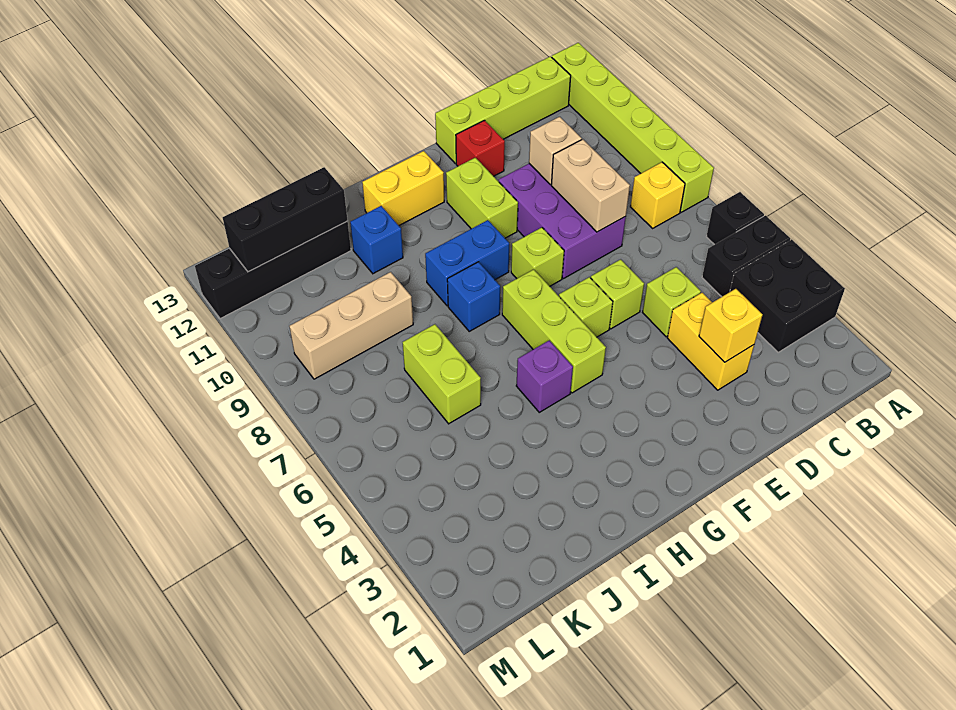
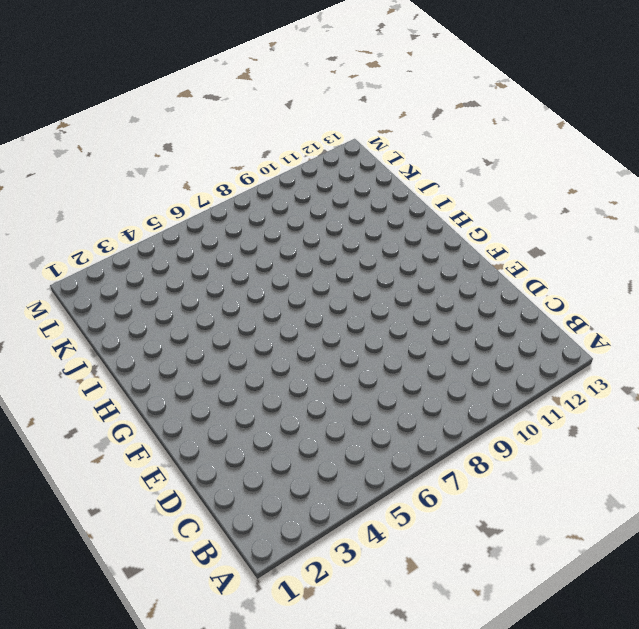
none -> black brick A3:B4 level 1
none -> black brick A5:B5 level 1
none -> black brick A6 level 1

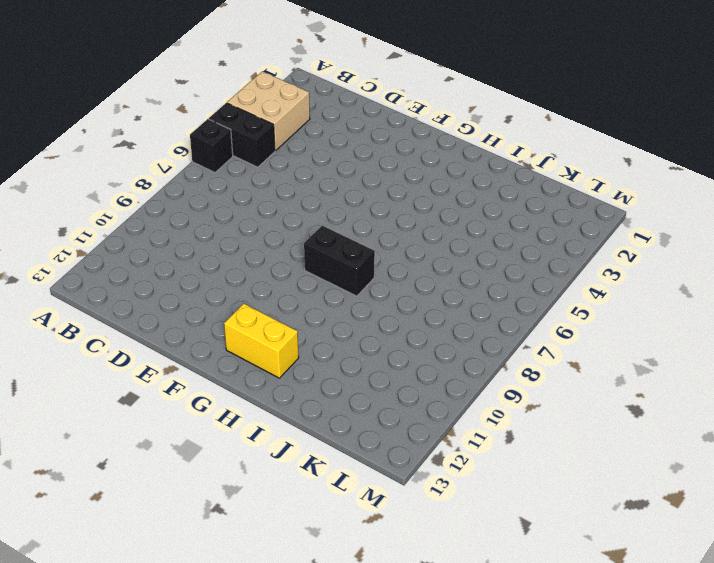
tan brick A3:B4 level 1 -> black brick A3:B4 level 1
black brick G8:H8 level 1 -> blue brick H8 level 1
none -> lime brick A8:A13 level 1
none -> yellow brick B8 level 1
none -> lime brick B13:E13 level 1

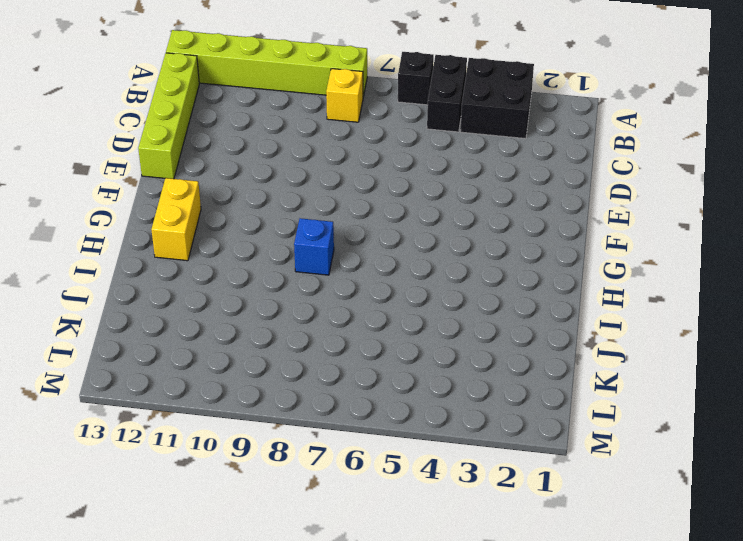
none -> yellow brick D3:D4 level 1
none -> lime brick D5 level 1
none -> purple brick D8:E10 level 1

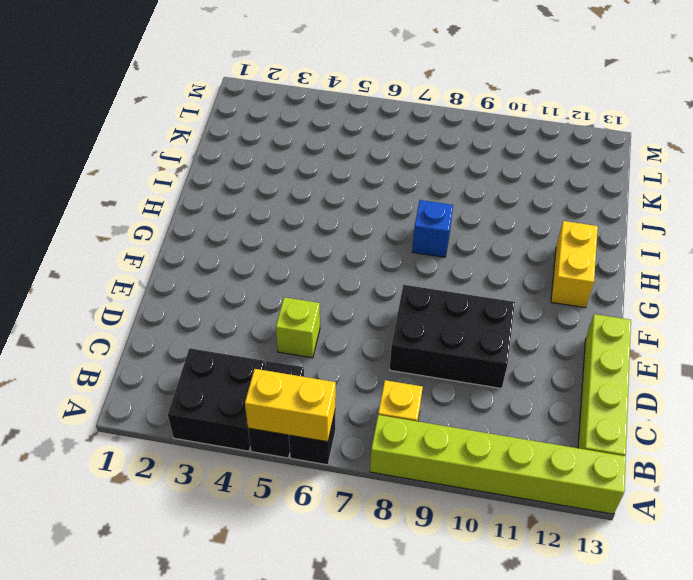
yellow brick A5:A6 level 2 -> yellow brick D3:D4 level 1
black brick D8:E10 level 1 -> purple brick D8:E10 level 1
none -> lime brick E6 level 1
none -> red brick E12 level 1
none -> lime brick F6 level 1

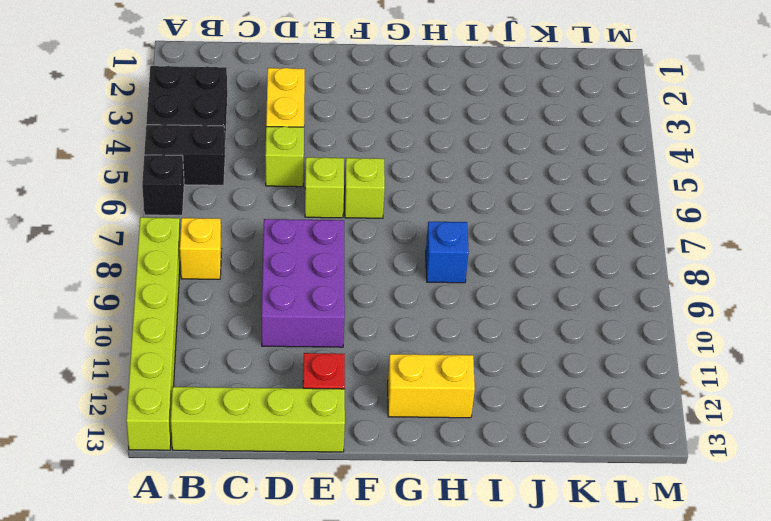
none -> lime brick F8 level 1
none -> lime brick F10:F11 level 1
none -> lime brick G5:G7 level 1

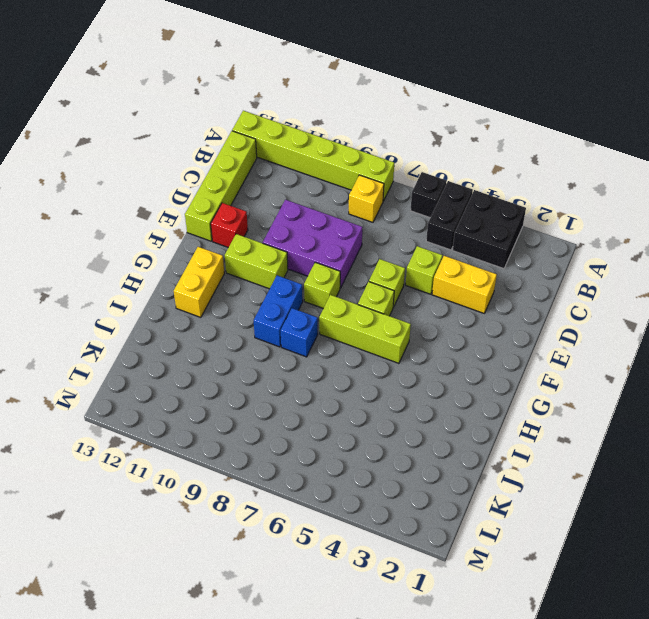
none -> purple brick H5 level 1
none -> blue brick I11 level 1
none -> lime brick J6:J7 level 1

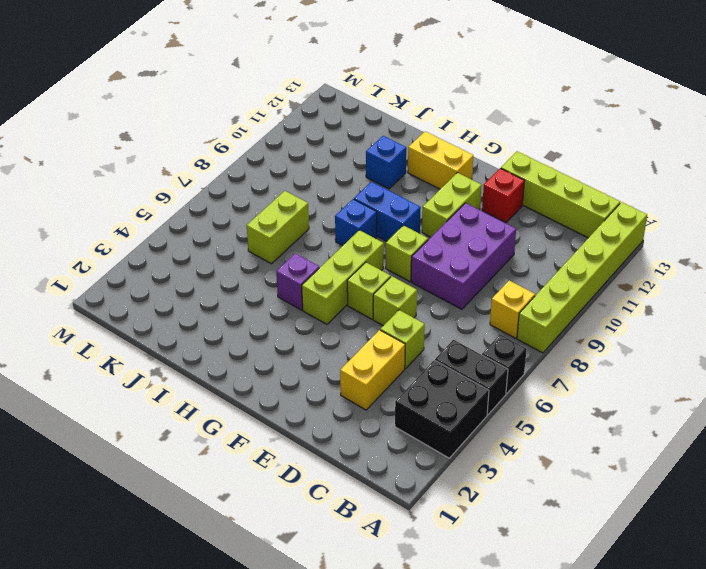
none -> tan brick J9:L9 level 1
none -> black brick J12:M12 level 1
none -> yellow brick D3 level 2

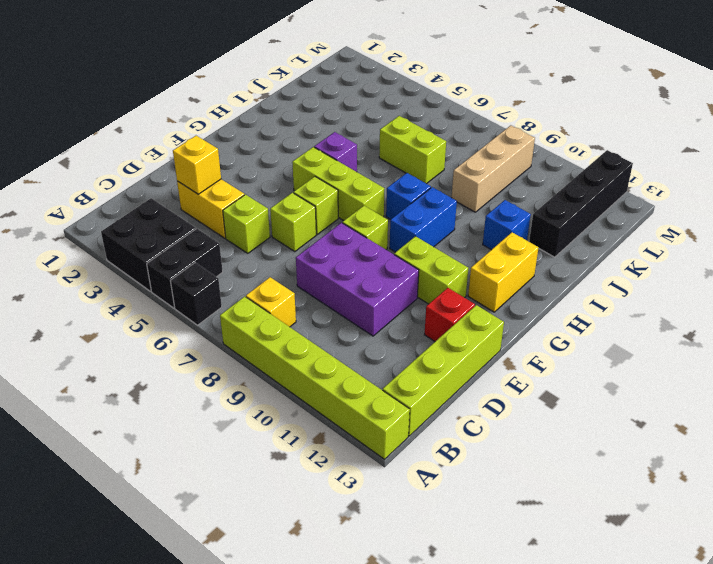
none -> tan brick D8:D9 level 2
none -> tan brick D10 level 2
none -> black brick J12:L12 level 2

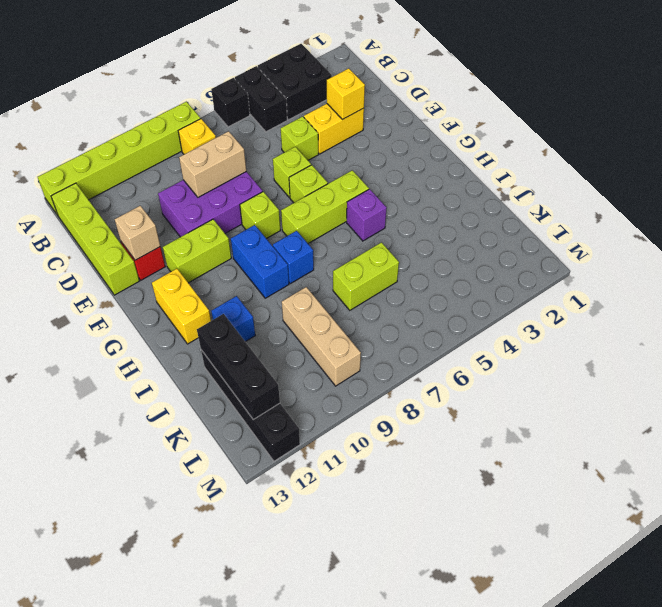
tan brick E12 level 2 -> tan brick D10 level 2

